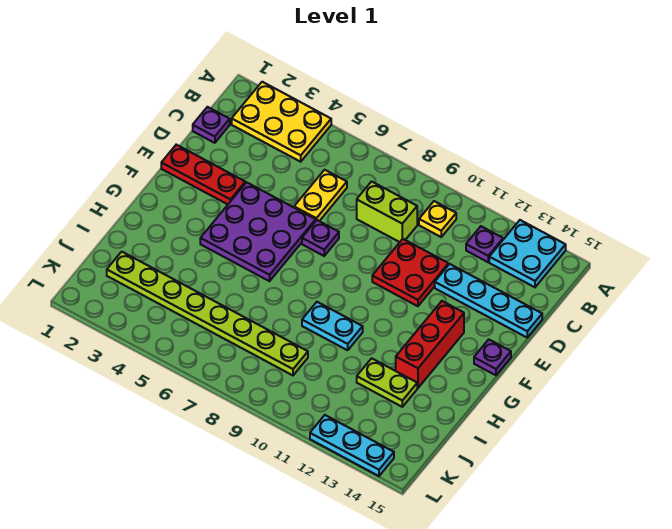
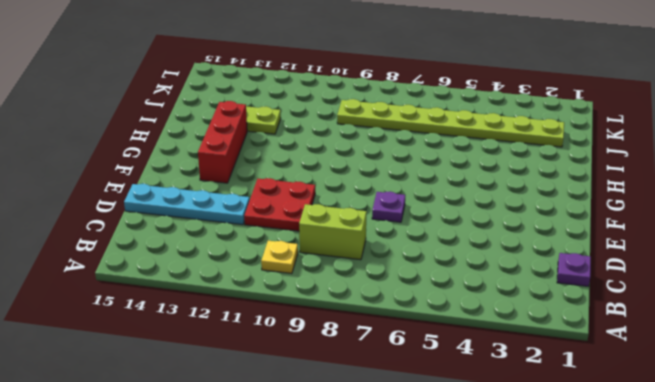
none -> yellow plate A2:B4 level 1
none -> cyan plate A13:B14 level 1
none -> purple plate B12 level 1

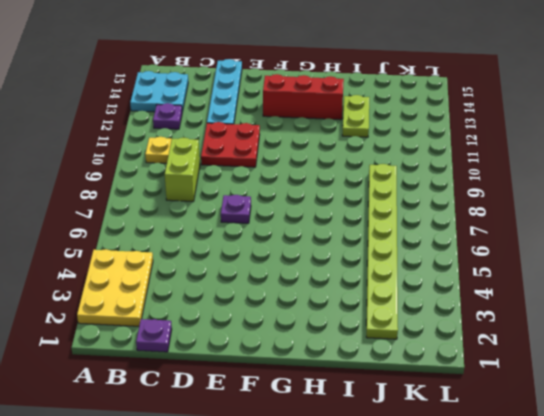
none -> yellow plate C6:D6 level 1
none -> red plate E1:E3 level 1
none -> purple plate E4:G6 level 1

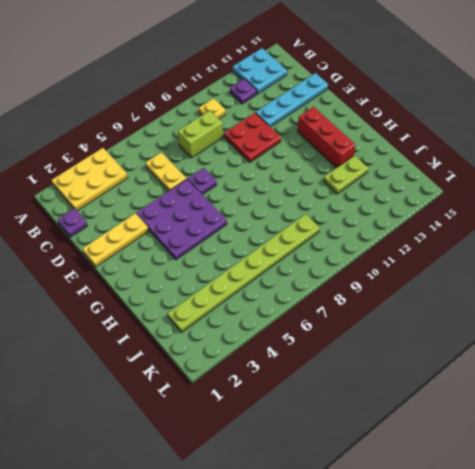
yellow plate E1:E3 level 1 -> red plate E1:E3 level 1
none -> purple plate F15 level 1
none -> cyan plate H9:H10 level 1
none -> cyan plate L12:L14 level 1

